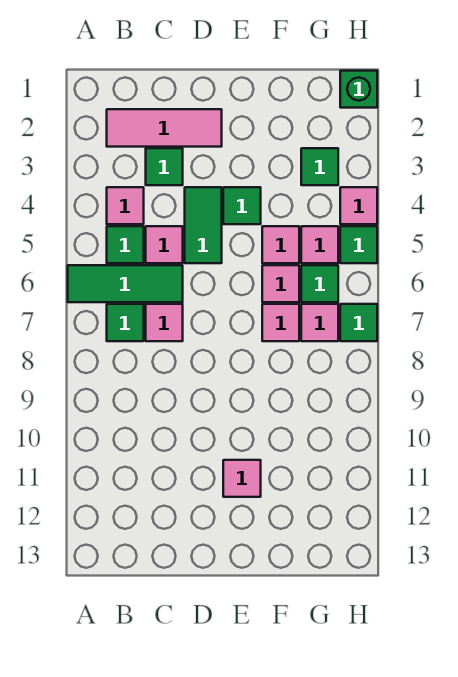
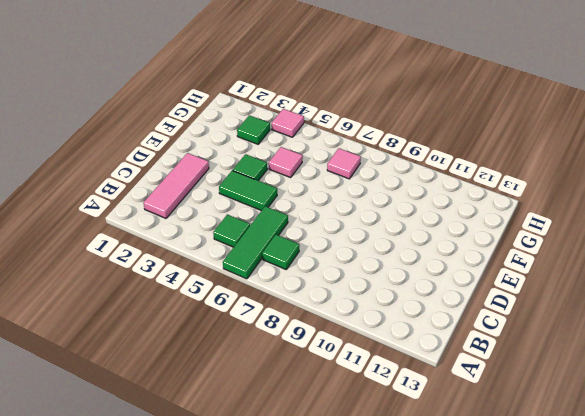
none -> pink tile B4 level 1
none -> green tile C3 level 1
none -> pink tile C5 level 1

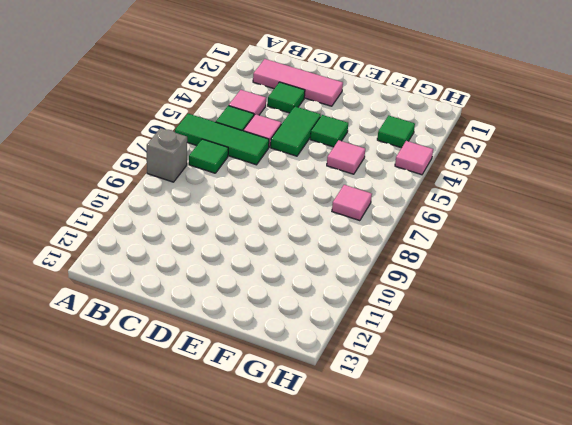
grey brick A8 level 1 -> none
none -> pink tile C7 level 1
none -> pink tile E11 level 1
none -> pink tile F6 level 1

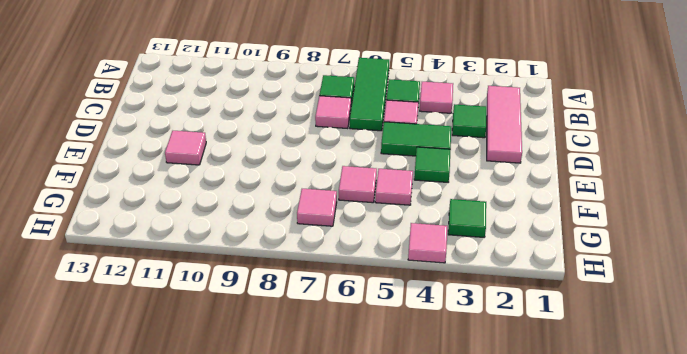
none -> pink tile F7 level 1
none -> pink tile G5 level 1
none -> green tile G6 level 1

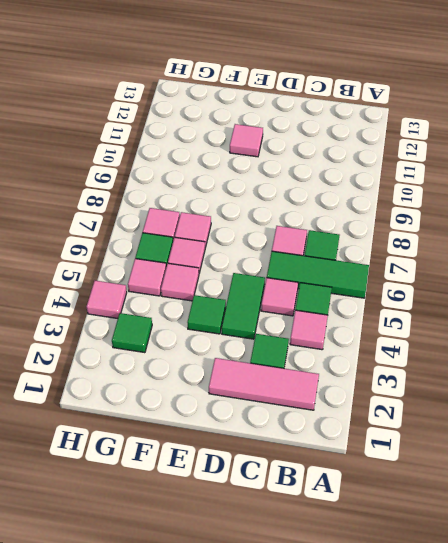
none -> green brick H1 level 1
none -> green tile H5 level 1
none -> green tile H7 level 1

